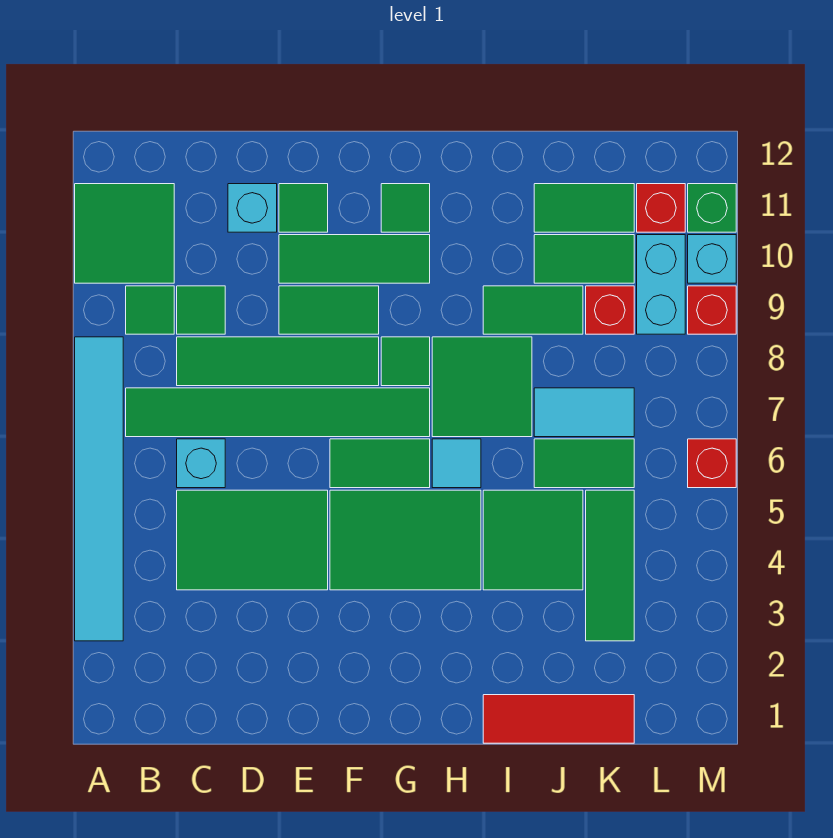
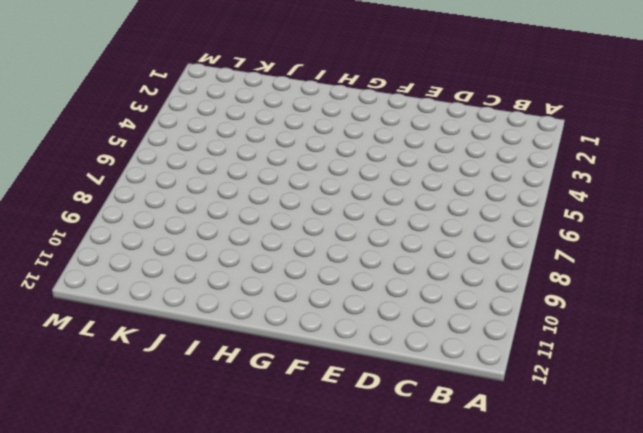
none -> cyan tile A3:A8 level 1
none -> green tile A10:B11 level 1
none -> green tile B7:G7 level 1
none -> green tile B9 level 1

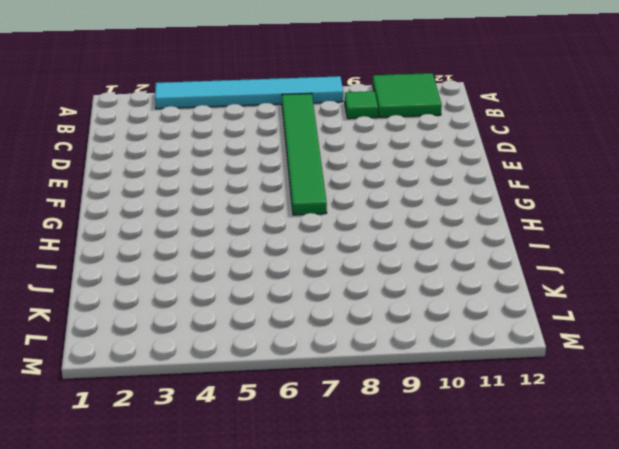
none -> green tile C4:E5 level 1
none -> cyan brick C6 level 1
none -> green tile C8:F8 level 1
none -> green tile C9 level 1

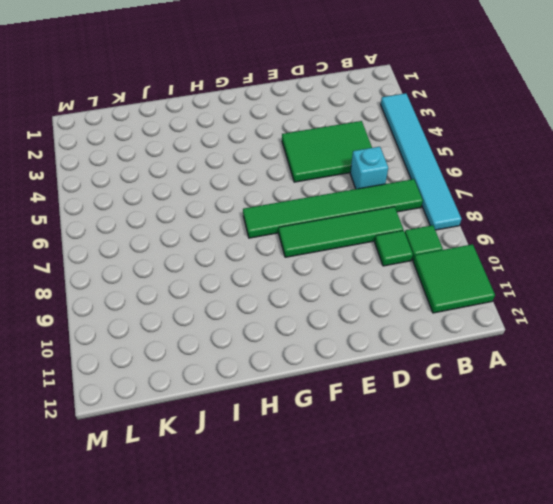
none -> cyan brick D11 level 1
none -> green tile E9:F9 level 1
none -> green tile E10:G10 level 1
none -> green tile E11 level 1

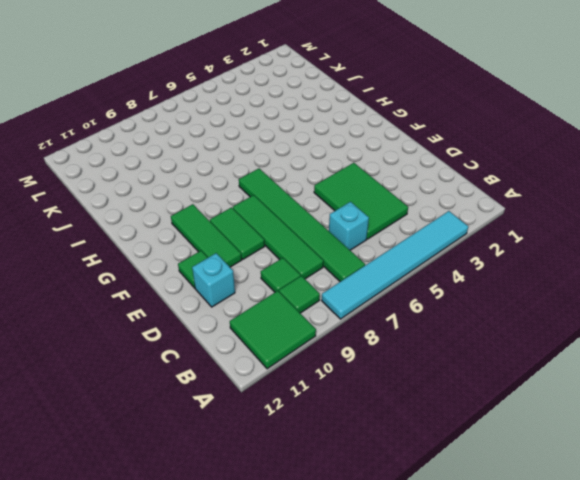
none -> green tile F4:H5 level 1
none -> green tile F6:G6 level 1
none -> green tile G8 level 1
none -> green tile G11 level 1

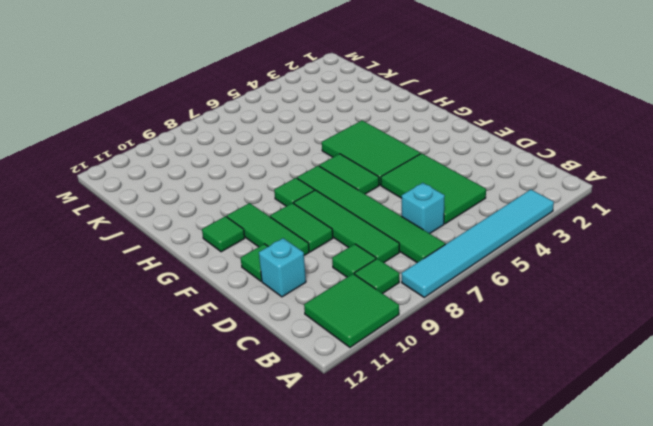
none -> cyan tile H6 level 1
none -> green tile H7:I8 level 1
none -> red tile I1:K1 level 1
none -> green tile I4:J5 level 1

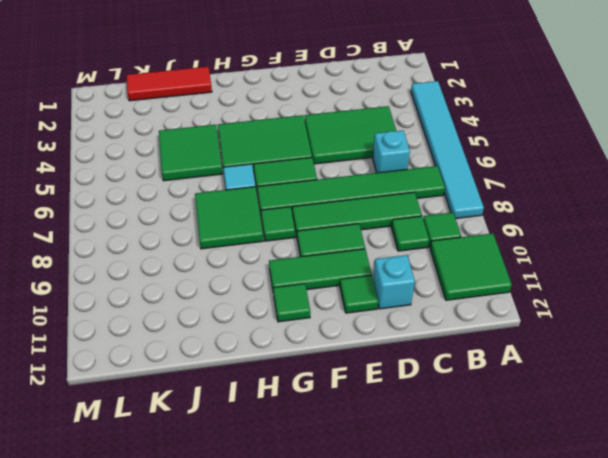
none -> green tile I9:J9 level 1
none -> green tile J6:K6 level 1
none -> cyan tile J7:K7 level 1
none -> green tile J10:K10 level 1

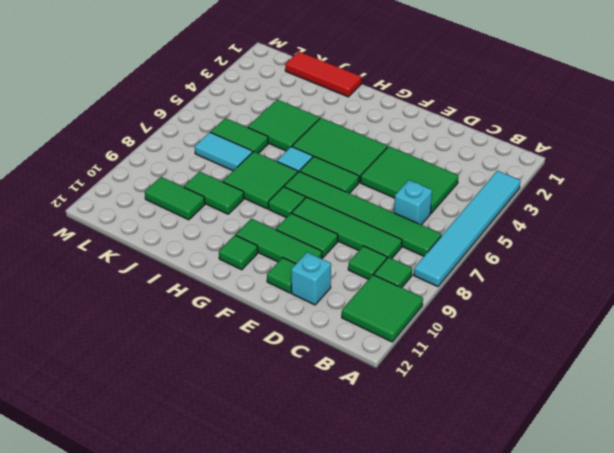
none -> green tile J11:K11 level 1
none -> green tile K3:K5 level 1
none -> red brick K9 level 1
none -> cyan brick L9:L10 level 1

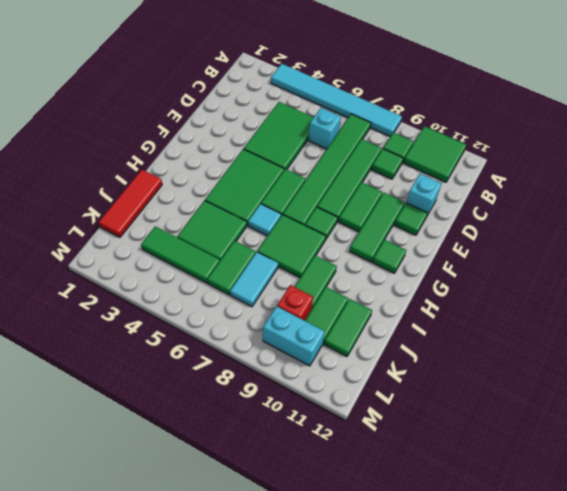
none -> red brick L11 level 1
none -> red brick M6 level 1
none -> red brick M9 level 1
none -> cyan brick M10 level 1

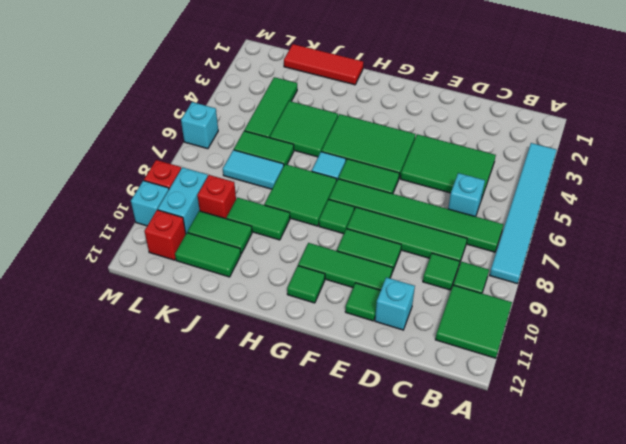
cyan brick M6 level 1 -> red brick M6 level 1
none -> green brick M11 level 1

